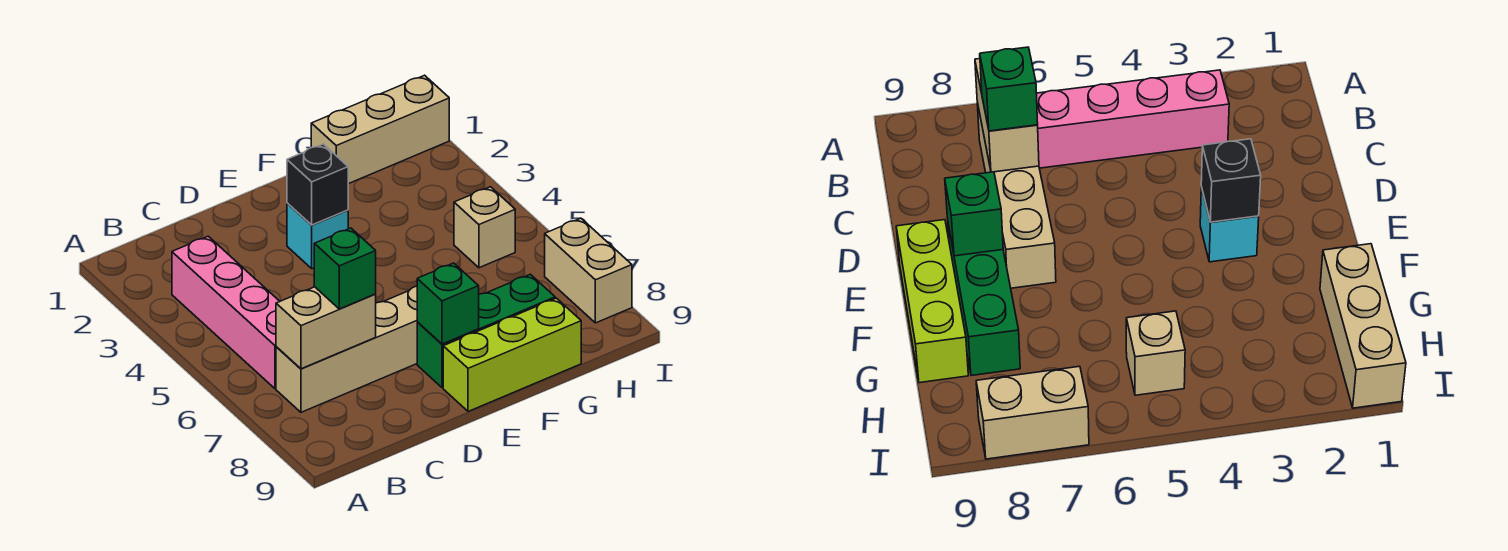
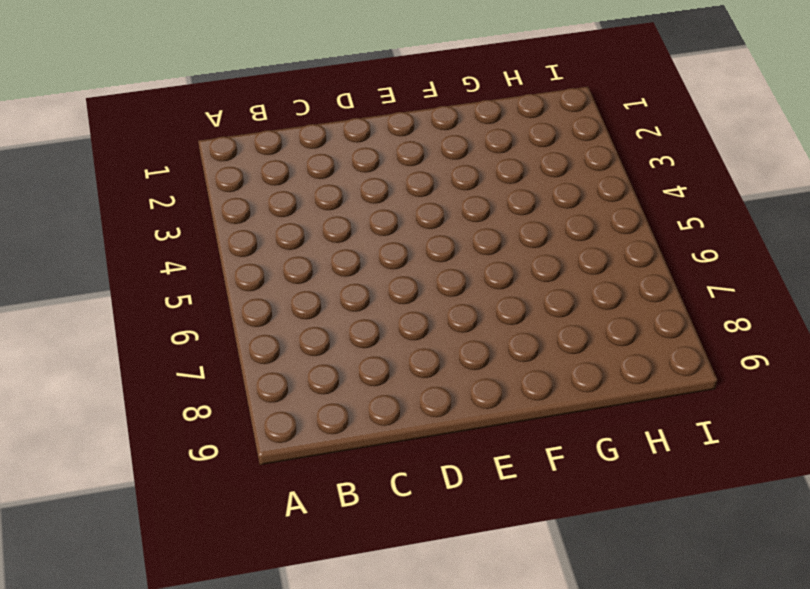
none -> pink brick B3:B6 level 1
none -> tan brick B7:E7 level 1
none -> cyan brick E3 level 1

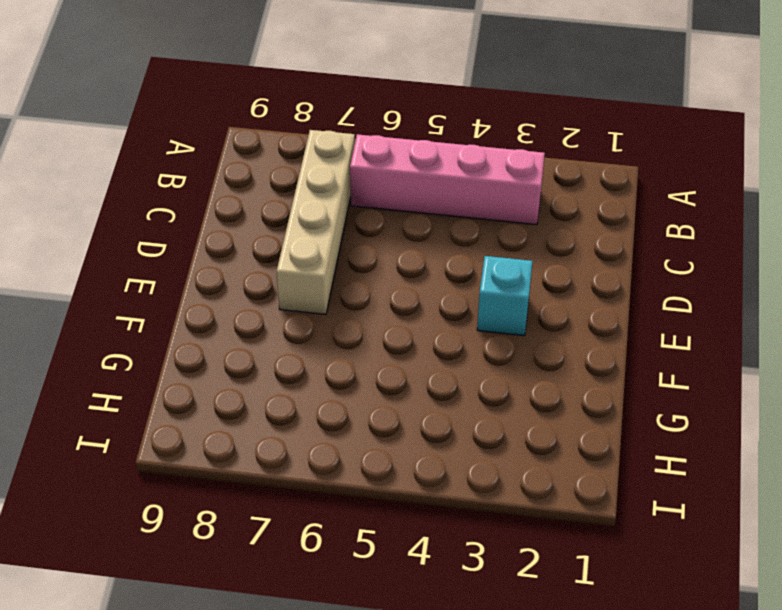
none -> green brick E8:G8 level 1
none -> lime brick E9:G9 level 1
none -> tan brick G1:I1 level 1

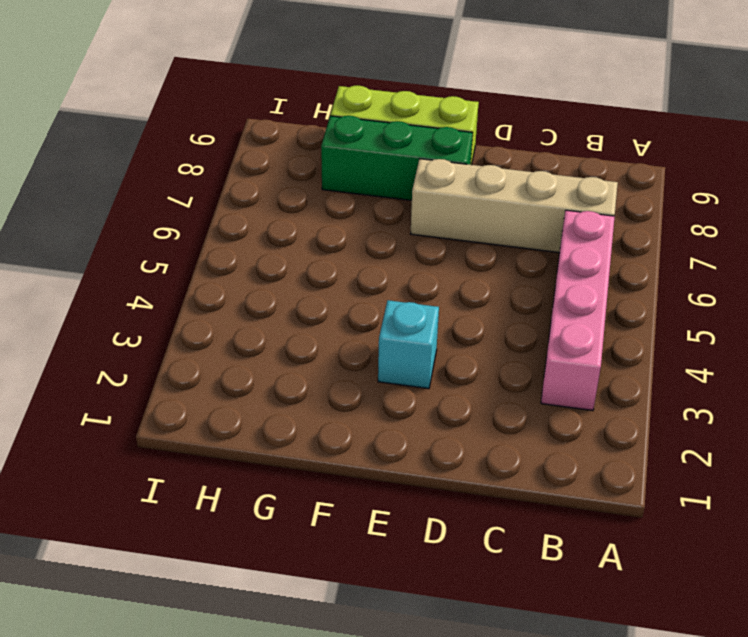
none -> tan brick G1:I1 level 1
none -> tan brick H5 level 1
none -> tan brick I7:I8 level 1

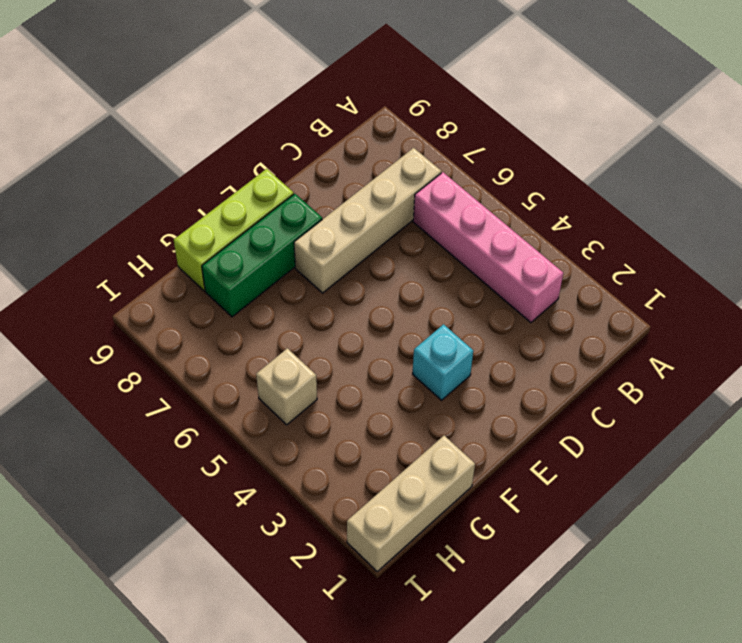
none -> tan brick I7:I8 level 1
none -> tan brick B7:C7 level 2
none -> black brick E3 level 2

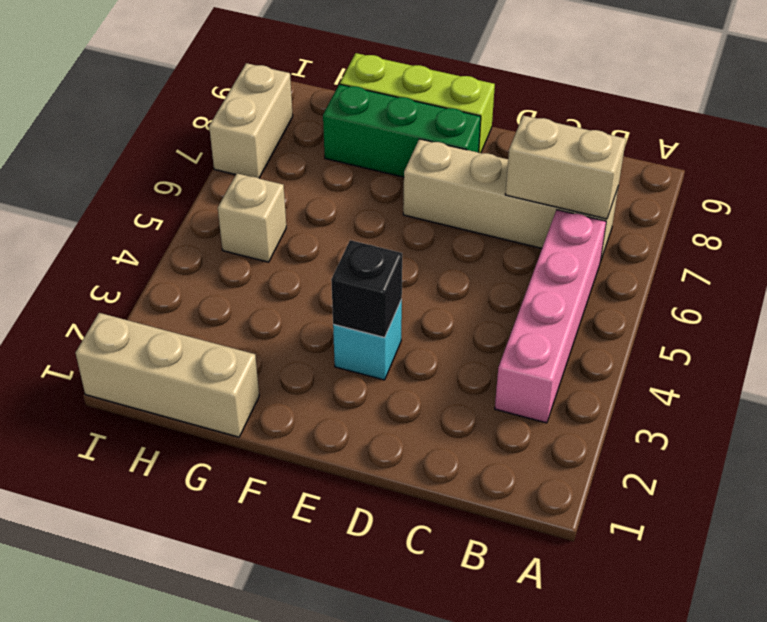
none -> green brick E8 level 2
none -> green brick C7 level 3

